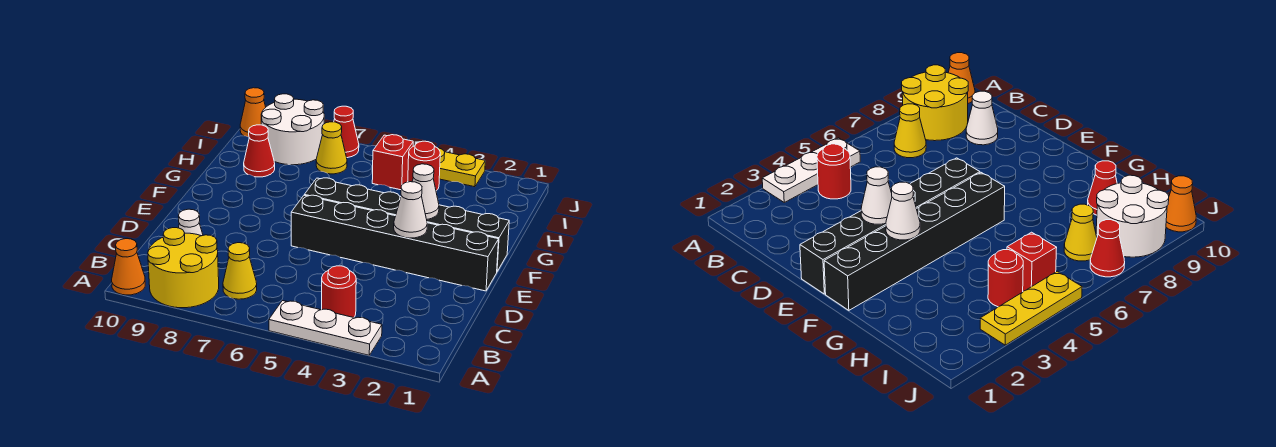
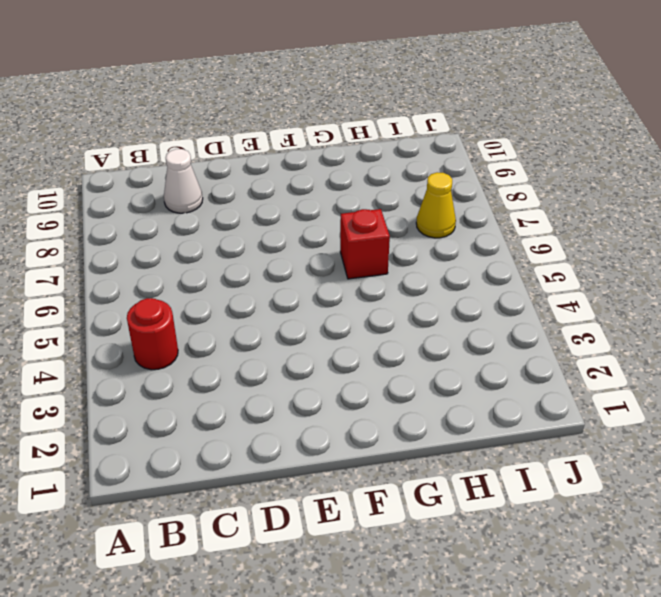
red brick G6 level 1 -> red brick I5 level 1
none -> white plate A3:A5 level 1
none -> yellow round brick A8:B9 level 1
none -> orange cone A10 level 1

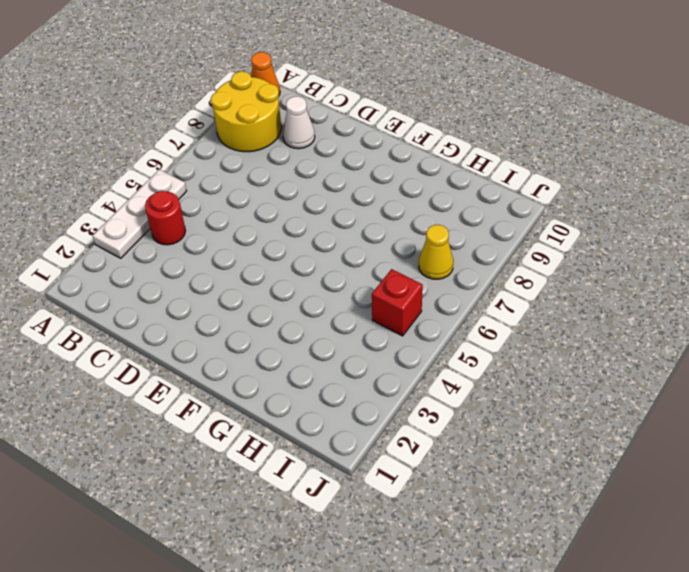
none -> yellow cone B7 level 1
none -> black brick E1:E6 level 1
none -> black brick F1:F6 level 1

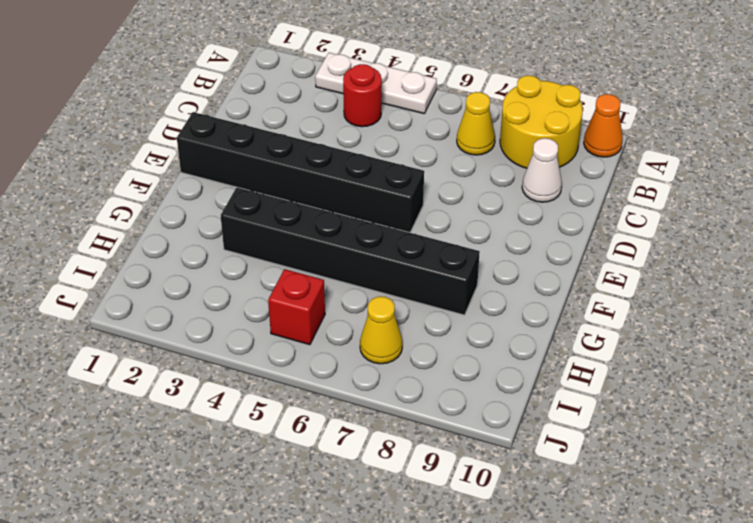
black brick G3:G8 level 1 -> black brick F1:F6 level 1
none -> red cone H9 level 1
none -> red round brick I4 level 1
none -> white round brick I8:J9 level 1

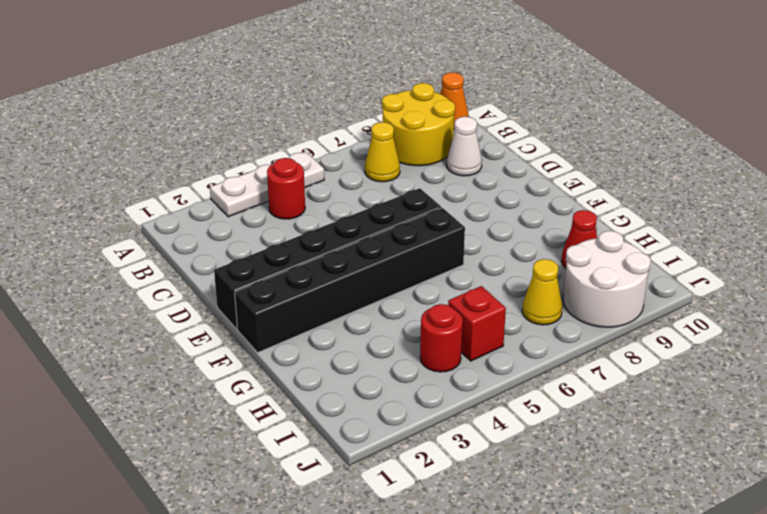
none -> yellow plate J3:J5 level 1
none -> red cone J7 level 1
none -> orange cone J10 level 1

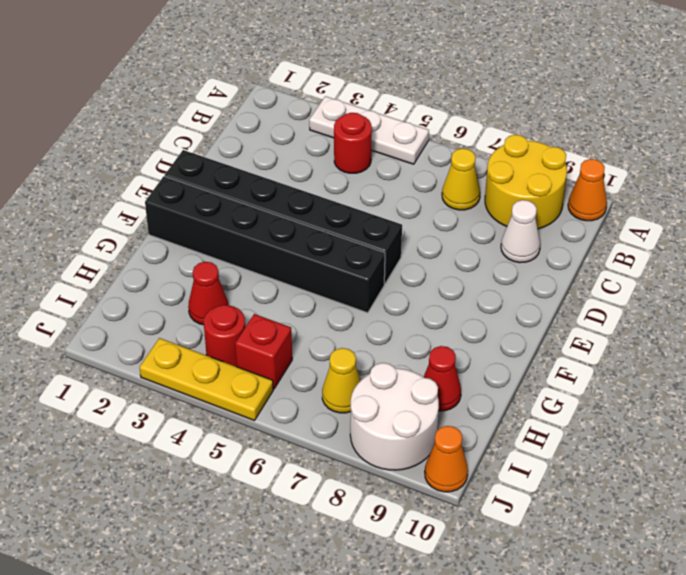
red cone H3 level 1 -> red cone J7 level 1
none -> white cone E3 level 2
none -> white cone F3 level 2

